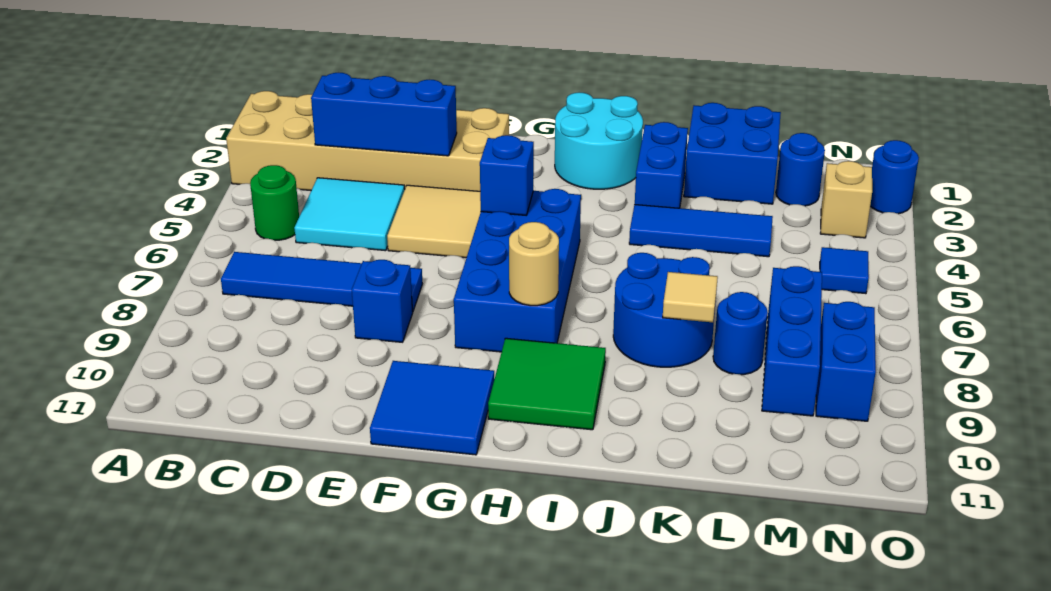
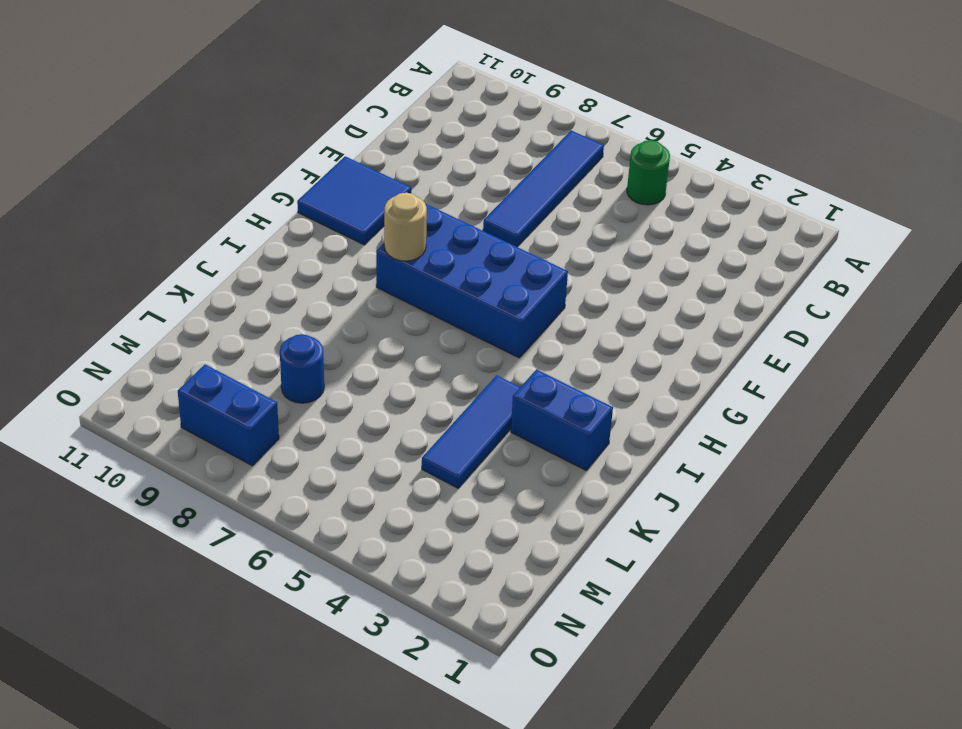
none -> tan brick A2:F3 level 1
none -> cyan tile C4:D5 level 1
none -> tan tile E4:F5 level 1

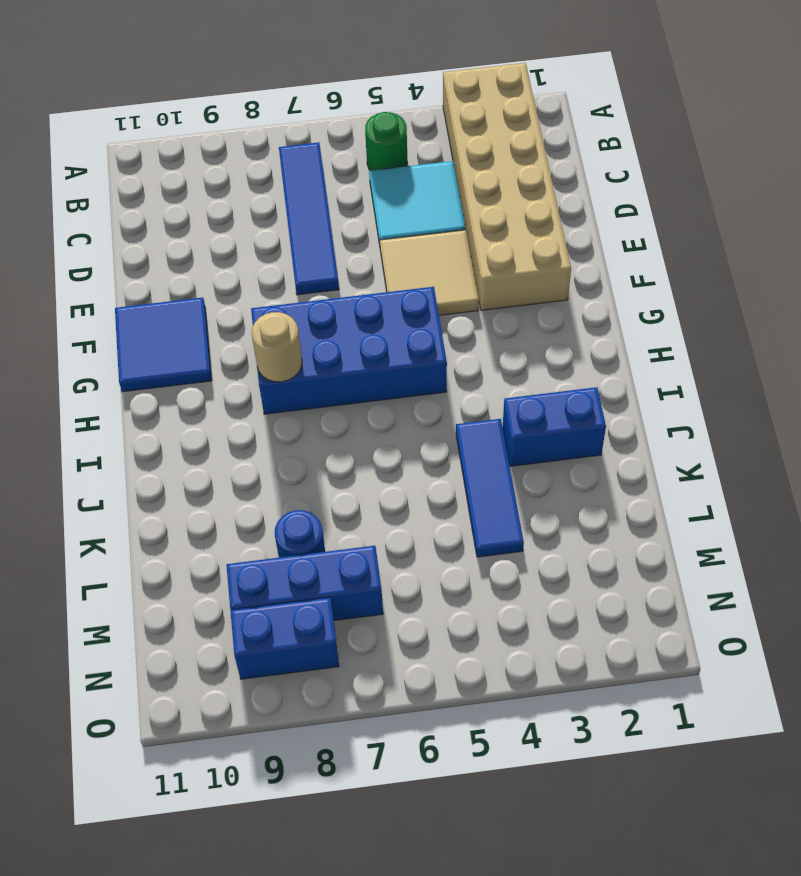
none -> blue brick E8 level 1
none -> cyan round brick H1:I2 level 1
none -> green tile H9:I10 level 1

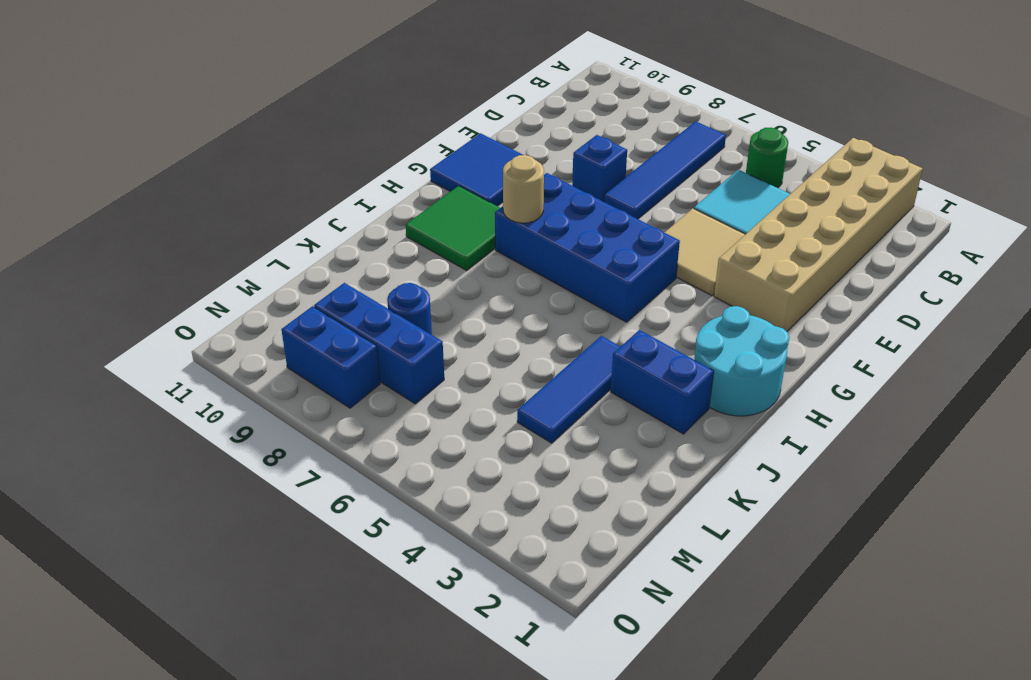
none -> blue round brick J7:K8 level 1
none -> blue brick K1:L2 level 1
none -> blue round brick M2 level 1

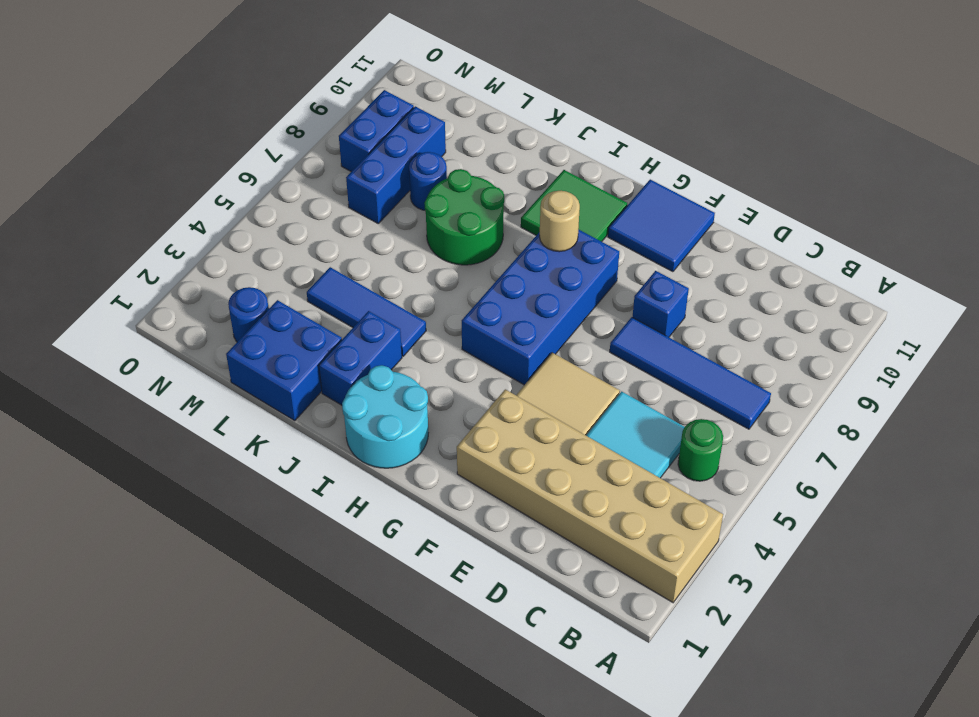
green round brick J7:K8 level 1 -> blue round brick J7:K8 level 1
none -> tan brick N3 level 1
none -> blue tile N5 level 1
none -> blue round brick O2 level 1

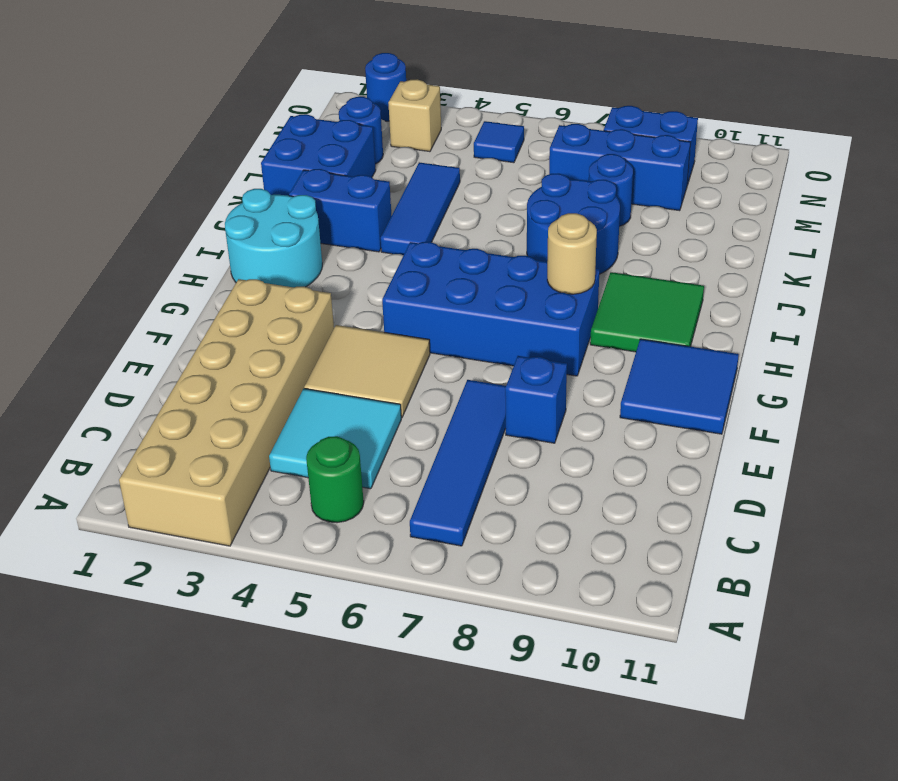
none -> blue brick C3:E3 level 2
none -> blue brick G5 level 2
none -> tan tile K8 level 2

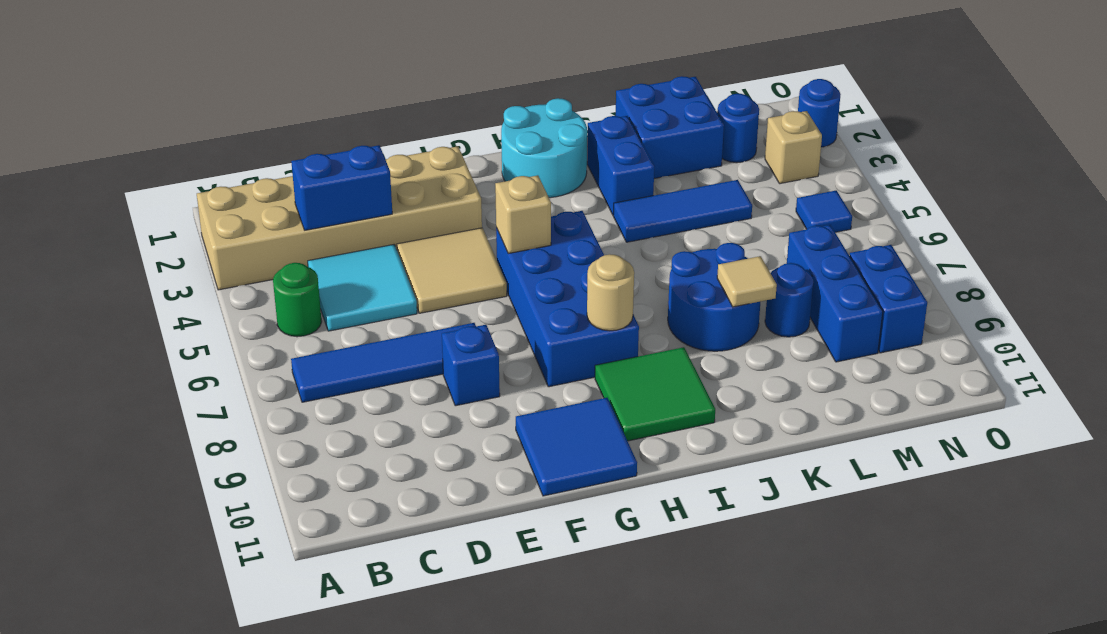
blue brick C3:D3 level 2 -> blue brick C3:E3 level 2
tan brick G5 level 2 -> blue brick G5 level 2

